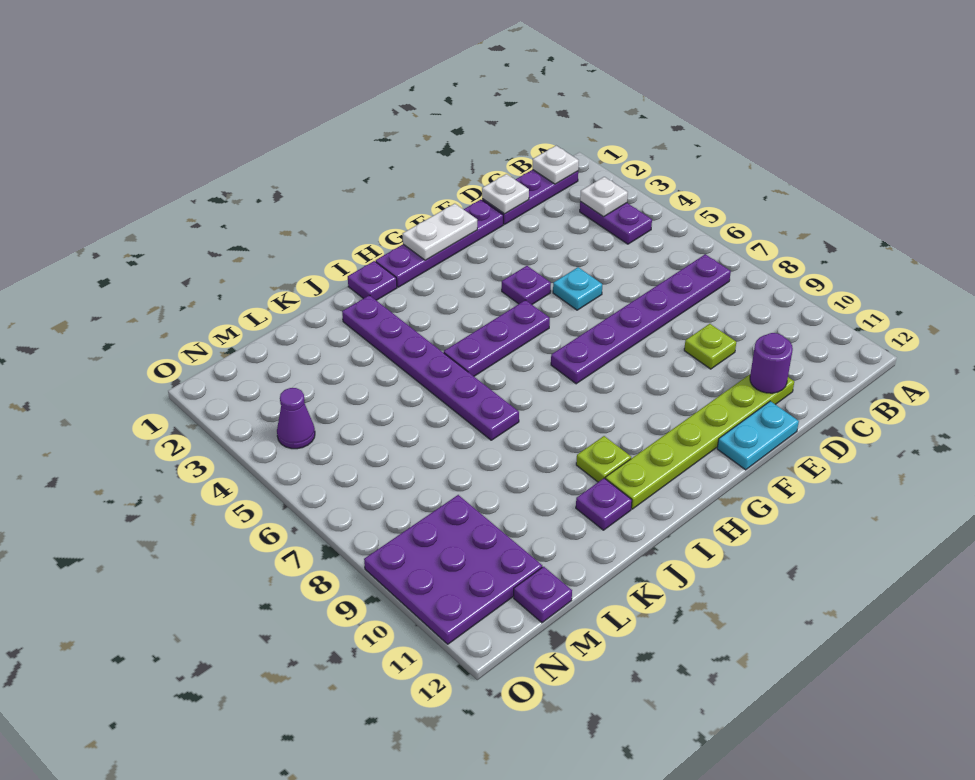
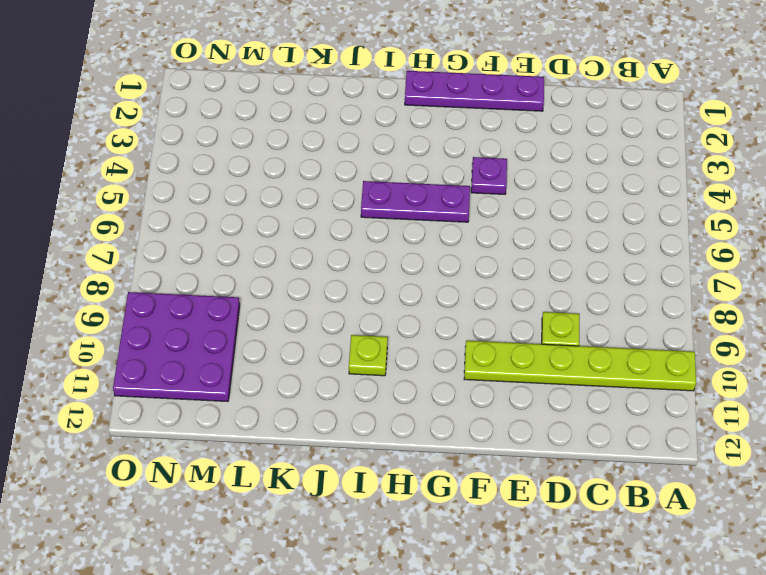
lime plate A10:F10 level 1 -> lime plate D11:I11 level 1
none -> purple plate B1:D1 level 1
none -> purple plate B3:B4 level 1
none -> purple plate B7:G7 level 1

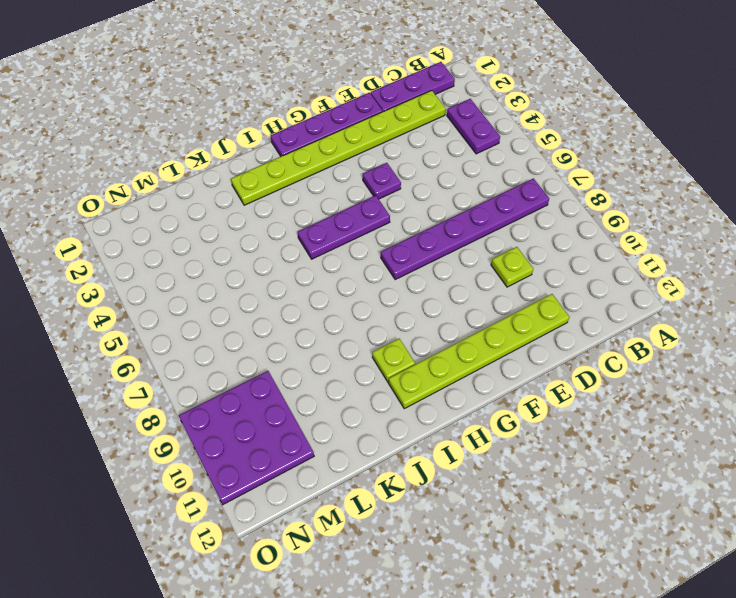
lime plate C2:J2 level 1 -> purple plate J2:J7 level 1
none -> cyan plate E5 level 1
none -> cyan plate E12:F12 level 1
none -> purple plate I1 level 1

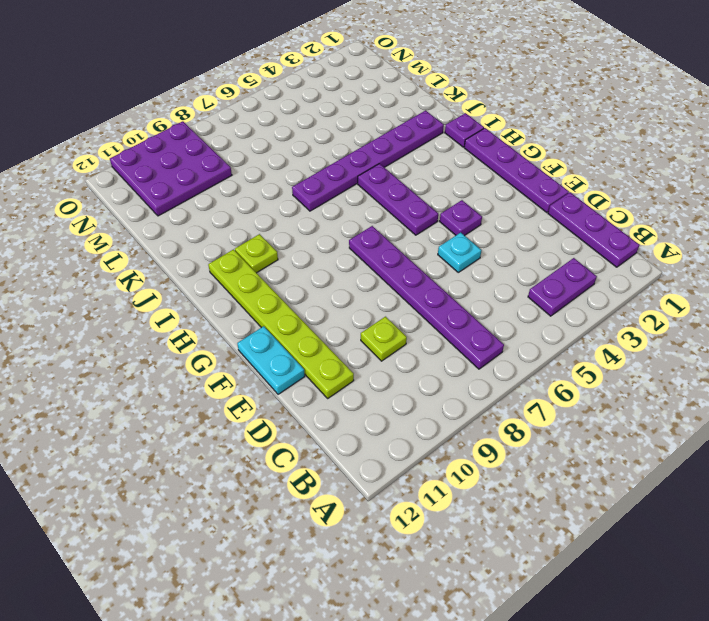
none -> purple plate J11 level 1
none -> purple plate M12 level 1
none -> purple cone N4 level 1

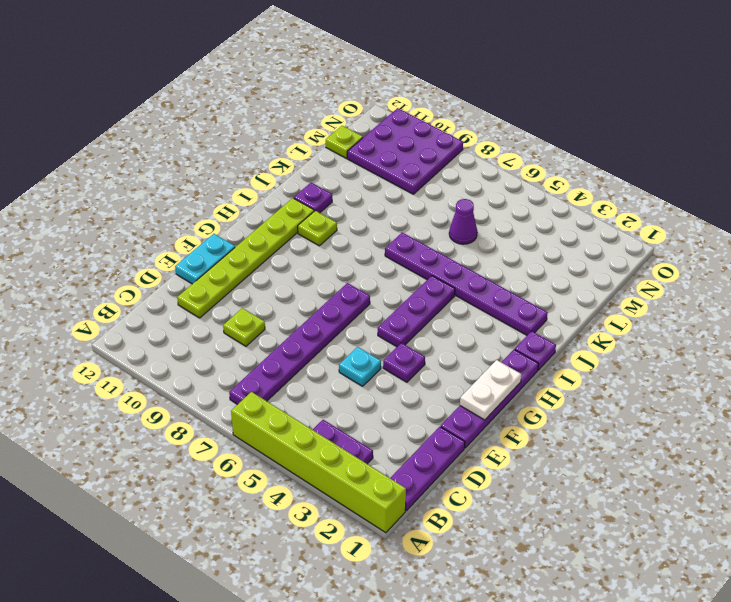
lime brick A1:A6 level 1 -> none
purple cone L6 level 1 -> purple cone N4 level 1
lime plate M12 level 1 -> purple plate M12 level 1
none -> white plate B1 level 2
none -> white plate B3 level 2
none -> white plate D1 level 2

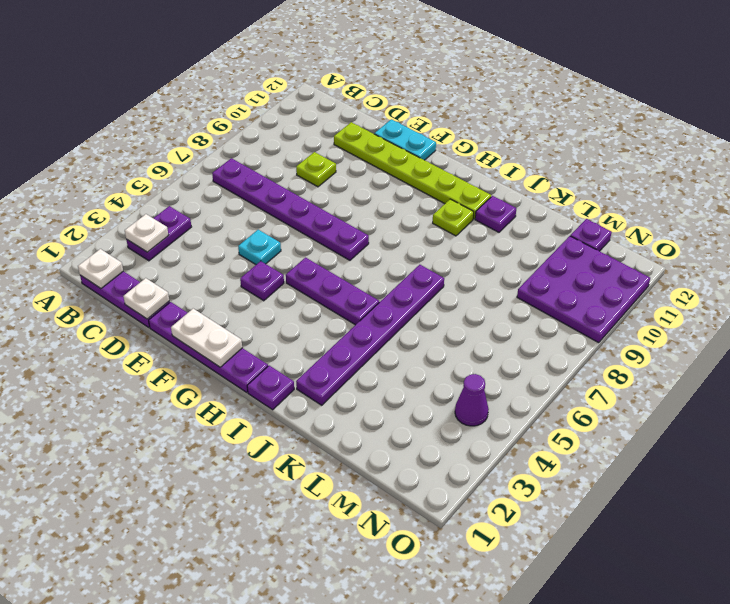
none -> purple round brick D11 level 2

